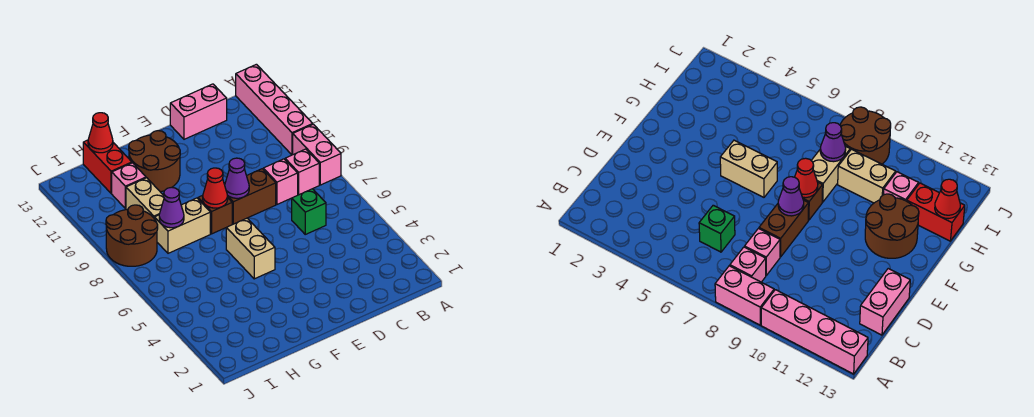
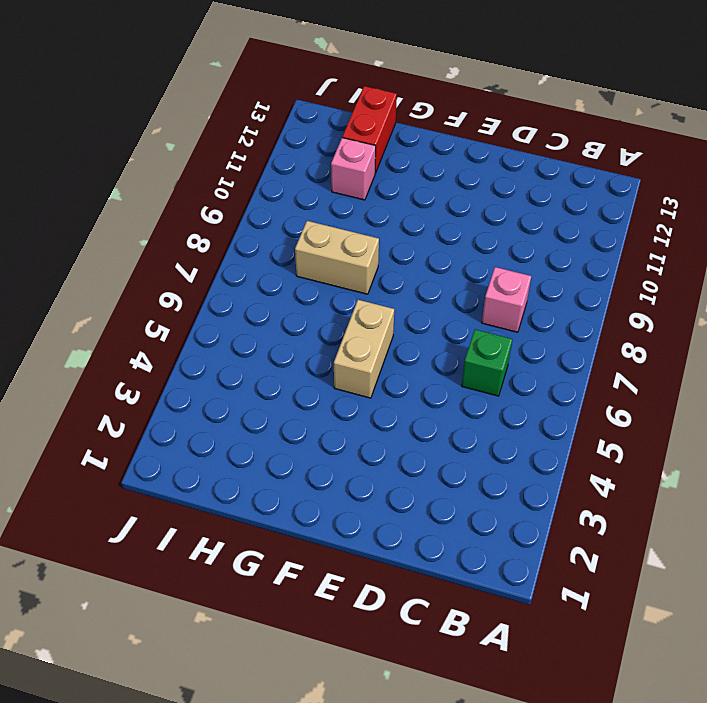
none -> pink brick A8:A9 level 1
none -> pink brick A10:A13 level 1
none -> pink brick B8 level 1

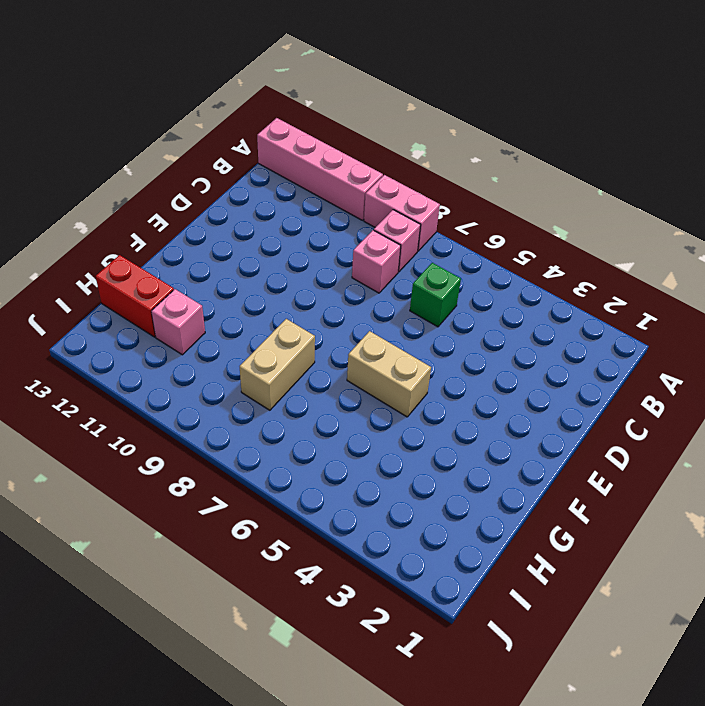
none -> pink brick C13:D13 level 1
none -> brown brick D8:E8 level 1
none -> brown brick F8 level 1

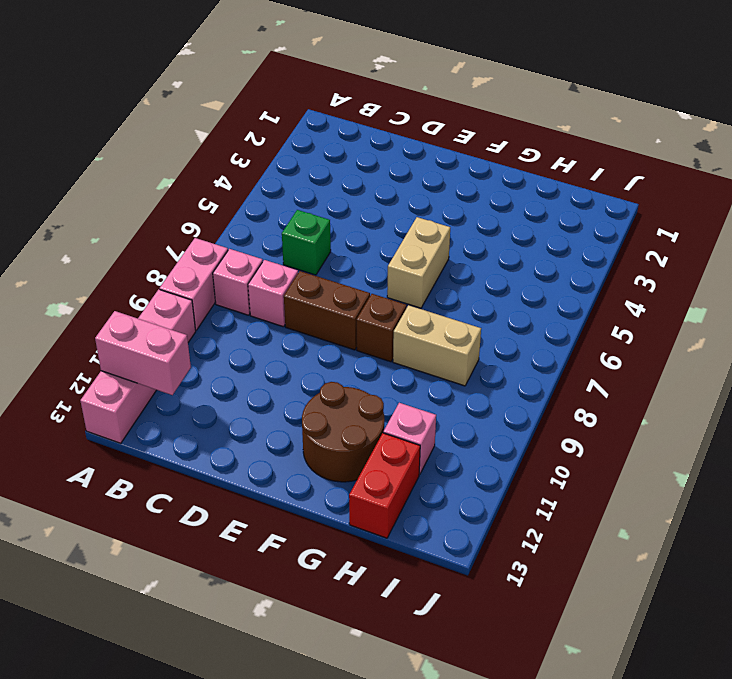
pink brick A12:B12 level 2 -> pink brick C13:D13 level 1
none -> tan brick H9:H10 level 1
none -> brown round brick I8:J9 level 1
none -> purple cone E8 level 2

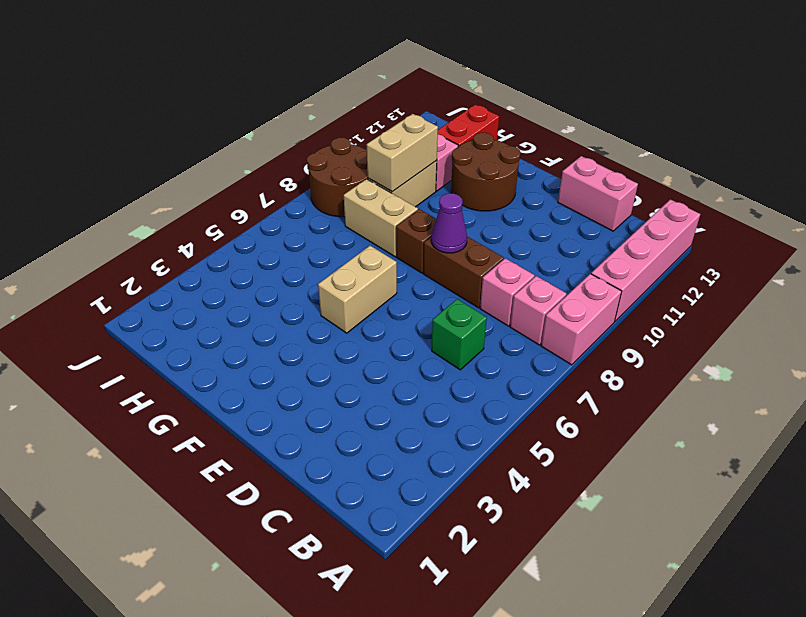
tan brick H9:H10 level 2 -> none
none -> red cone F8 level 2
none -> purple cone H8 level 2
none -> red cone H13 level 2

